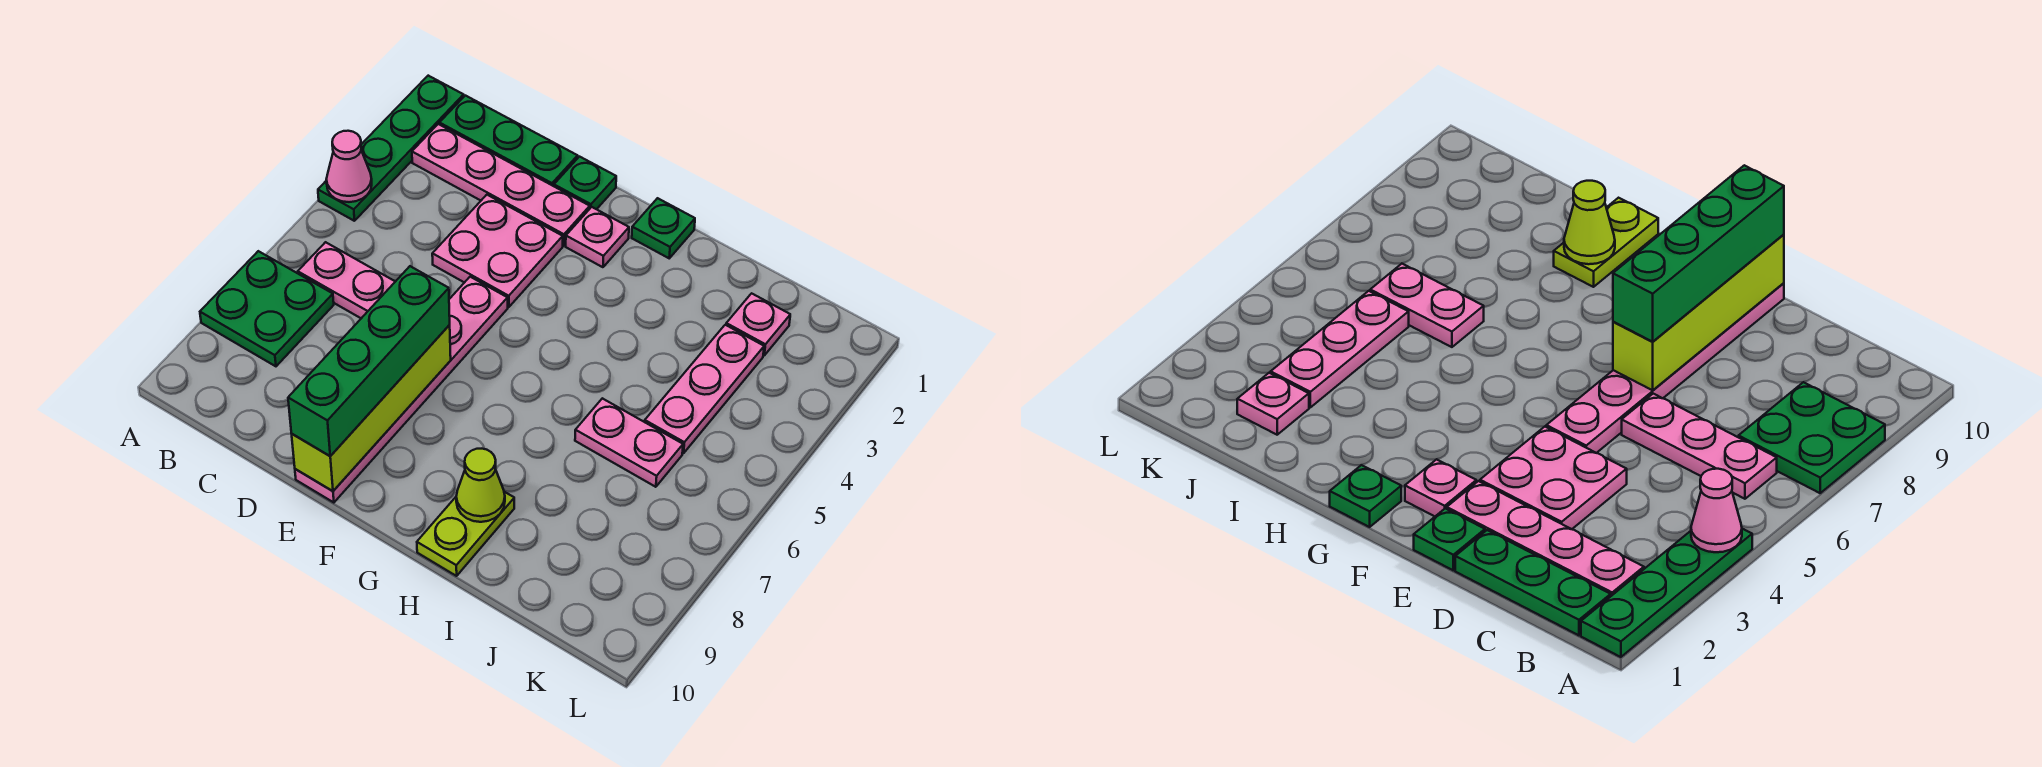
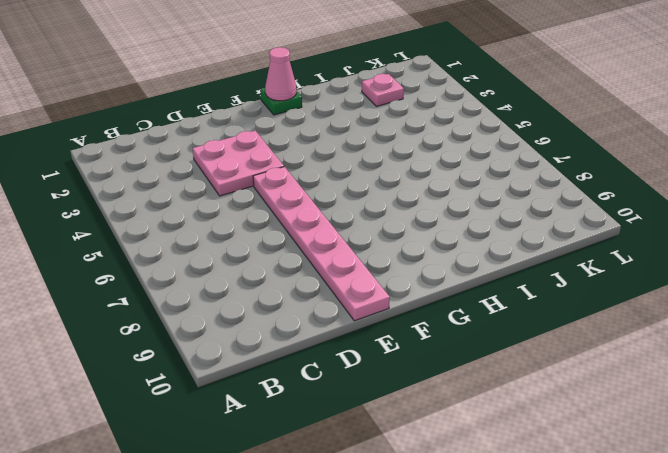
pink cone G1 level 2 -> pink cone A4 level 2
none -> green plate A1:A4 level 1
none -> green plate A7:B8 level 1
none -> green plate B1:D1 level 1

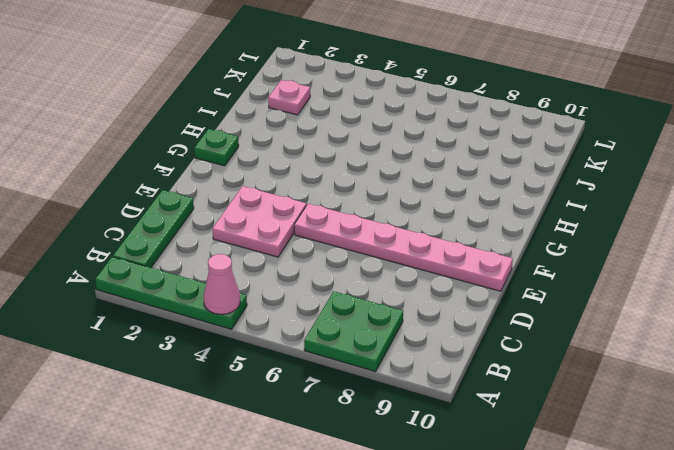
none -> pink plate B2:E2 level 1
none -> pink plate B6:D6 level 1
none -> green plate E1 level 1

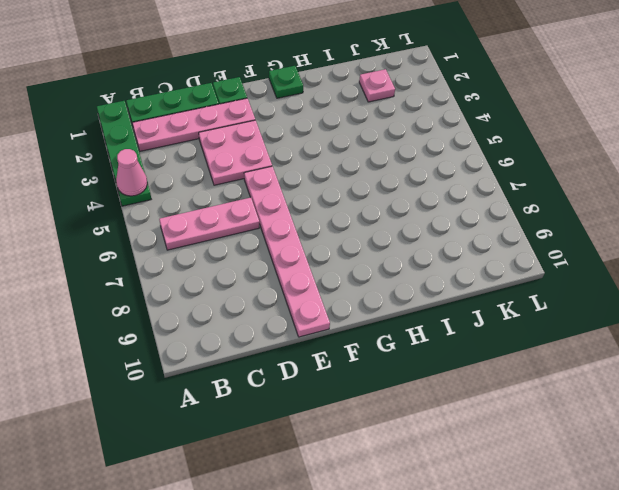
none -> green plate A7:B8 level 1
none -> pink plate F2 level 1
none -> lime plate H9:H10 level 1

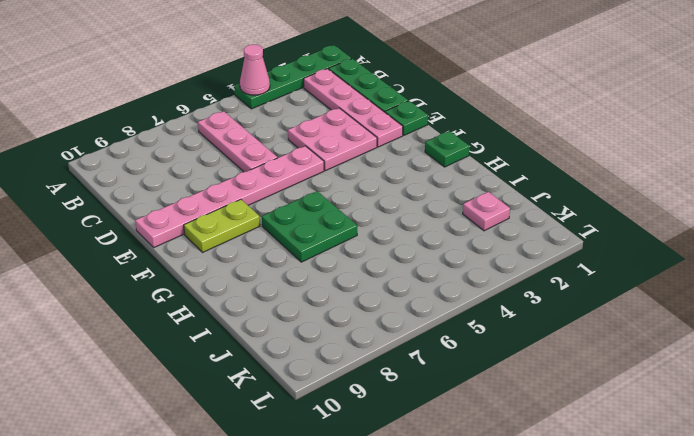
lime plate F8:F9 level 1 -> lime plate H9:H10 level 1
green plate G6:H7 level 1 -> green plate A7:B8 level 1
none -> pink plate F2 level 1
none -> pink plate I6:J6 level 1
none -> pink plate J3:J5 level 1

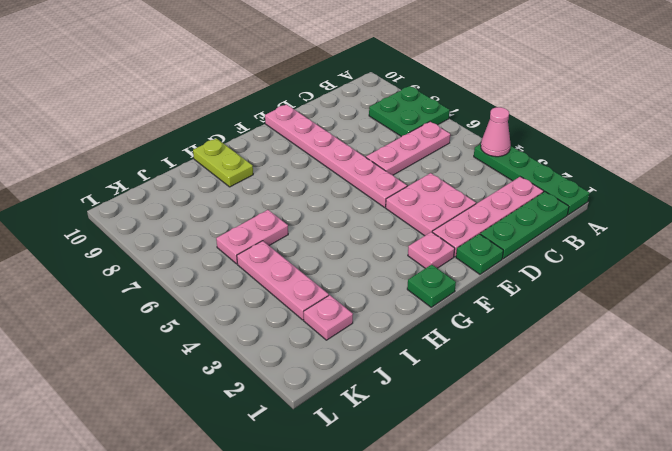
none -> lime brick E7:E10 level 2
none -> lime cone H9 level 2
none -> green brick E7:E10 level 3

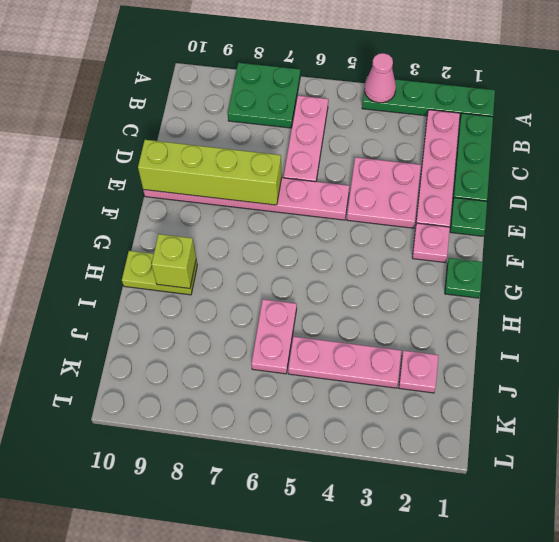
lime brick H9 level 2 -> lime cone H9 level 2
none -> green brick E7:E10 level 3

